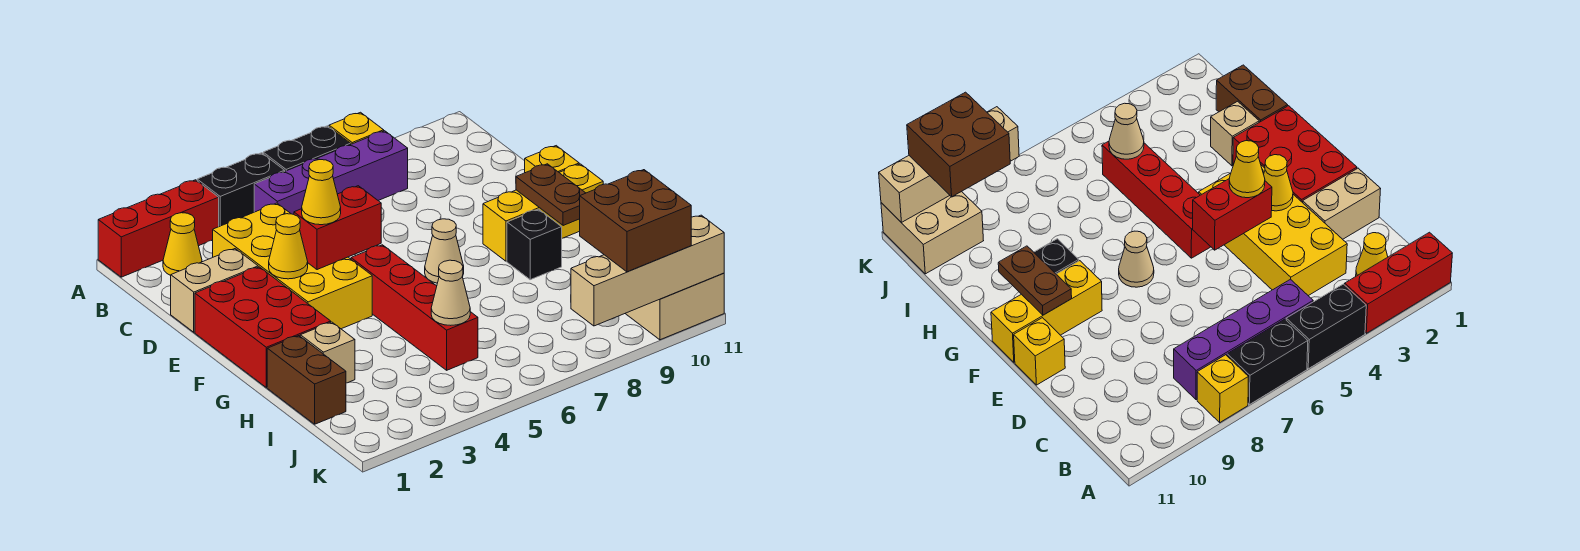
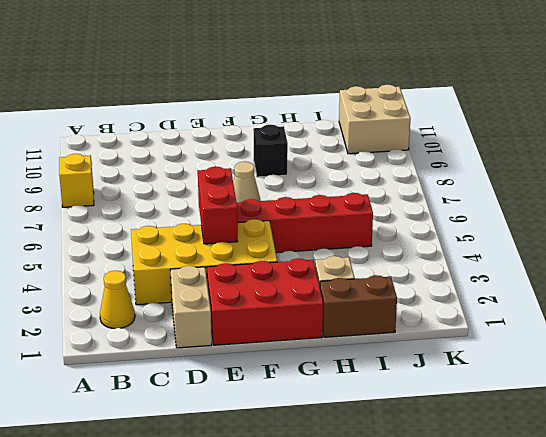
none -> red brick A1:A3 level 1
none -> black brick A4:A5 level 1
none -> black brick A6:A7 level 1

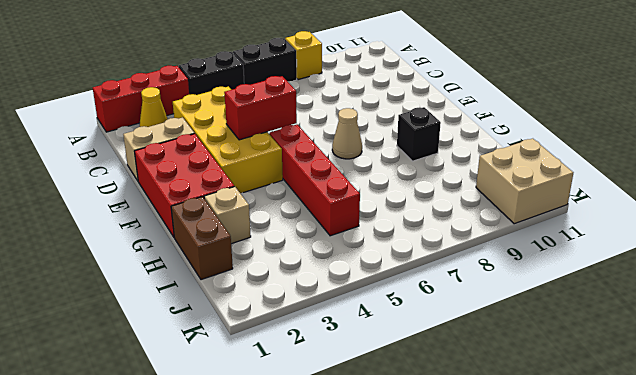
none -> purple brick B5:B8 level 1
none -> yellow brick E11 level 1
none -> yellow brick F9:F11 level 1

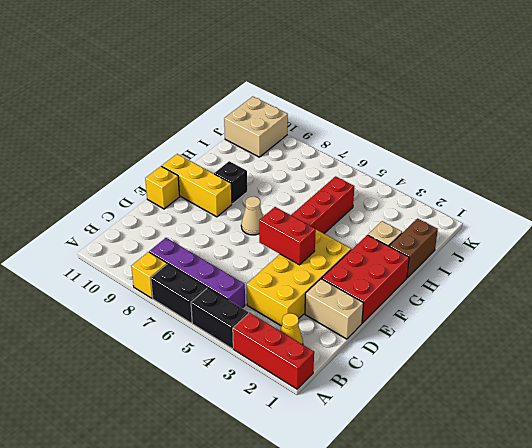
none -> yellow cone E3 level 2
none -> brown plate F10:G10 level 2
none -> tan cone I5 level 2

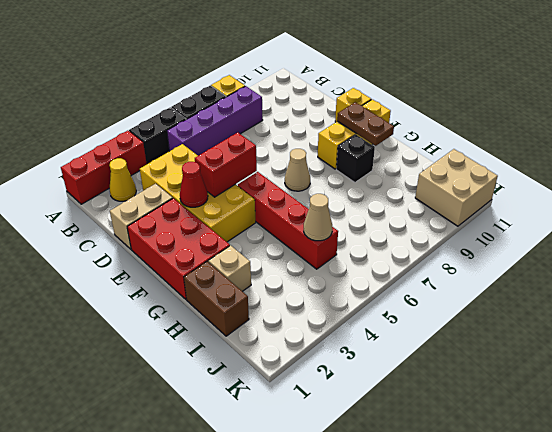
red cone E3 level 2 -> yellow cone E3 level 2
none -> tan brick K8:K11 level 2
none -> yellow cone E4 level 3
none -> brown brick J9:K10 level 3

